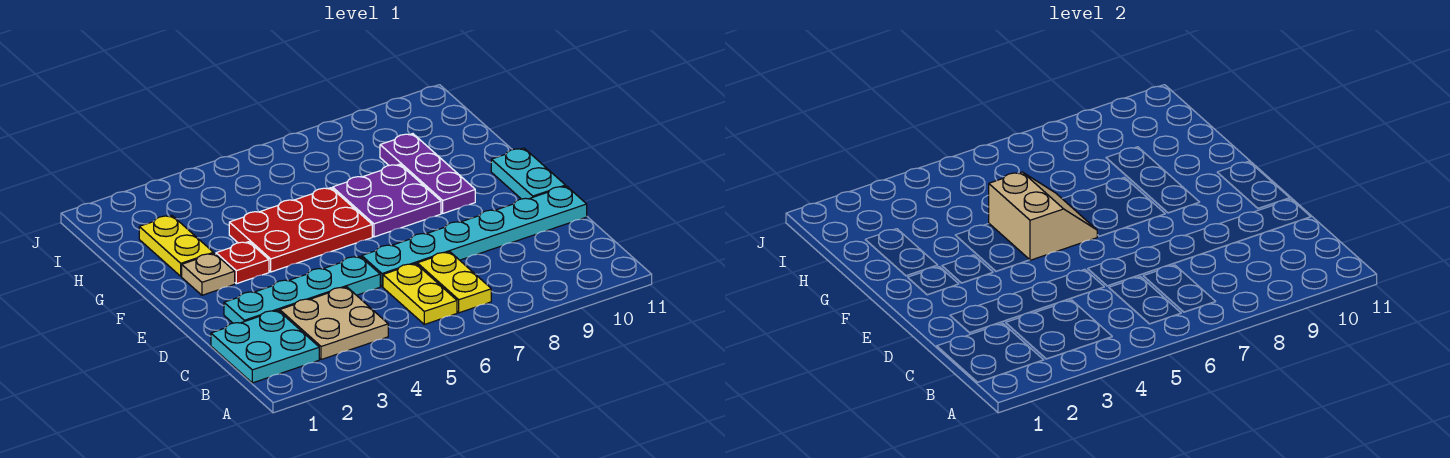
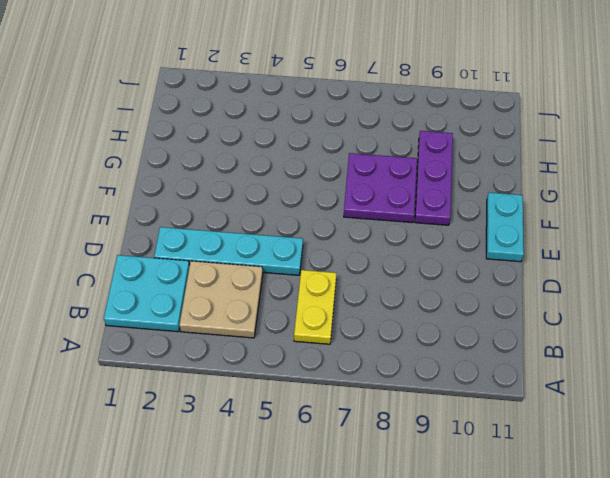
none -> yellow plate B7:C7 level 1
none -> cyan plate D6:D11 level 1
none -> tan plate F2 level 1

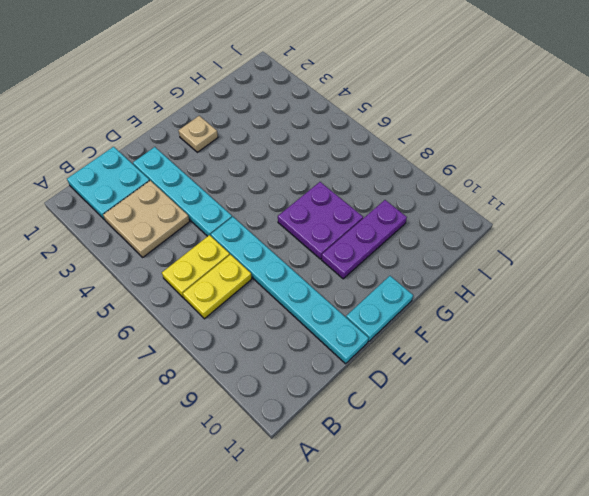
none -> red plate F3 level 1
none -> red plate F4:G6 level 1
none -> yellow plate G2:H2 level 1

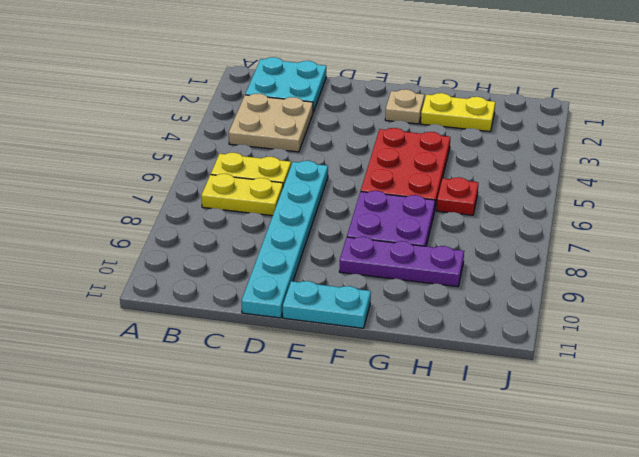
red plate H6 level 1 -> red plate F3 level 1
none -> cyan plate D2:D5 level 1
none -> tan slope F5:G6 level 2 top 5

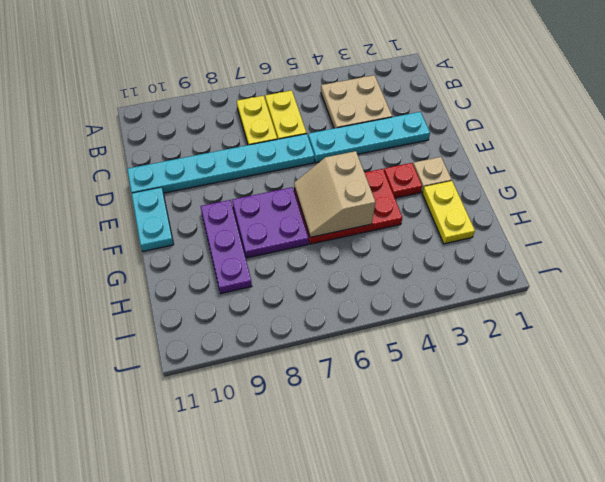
none -> cyan plate B1:C2 level 1

